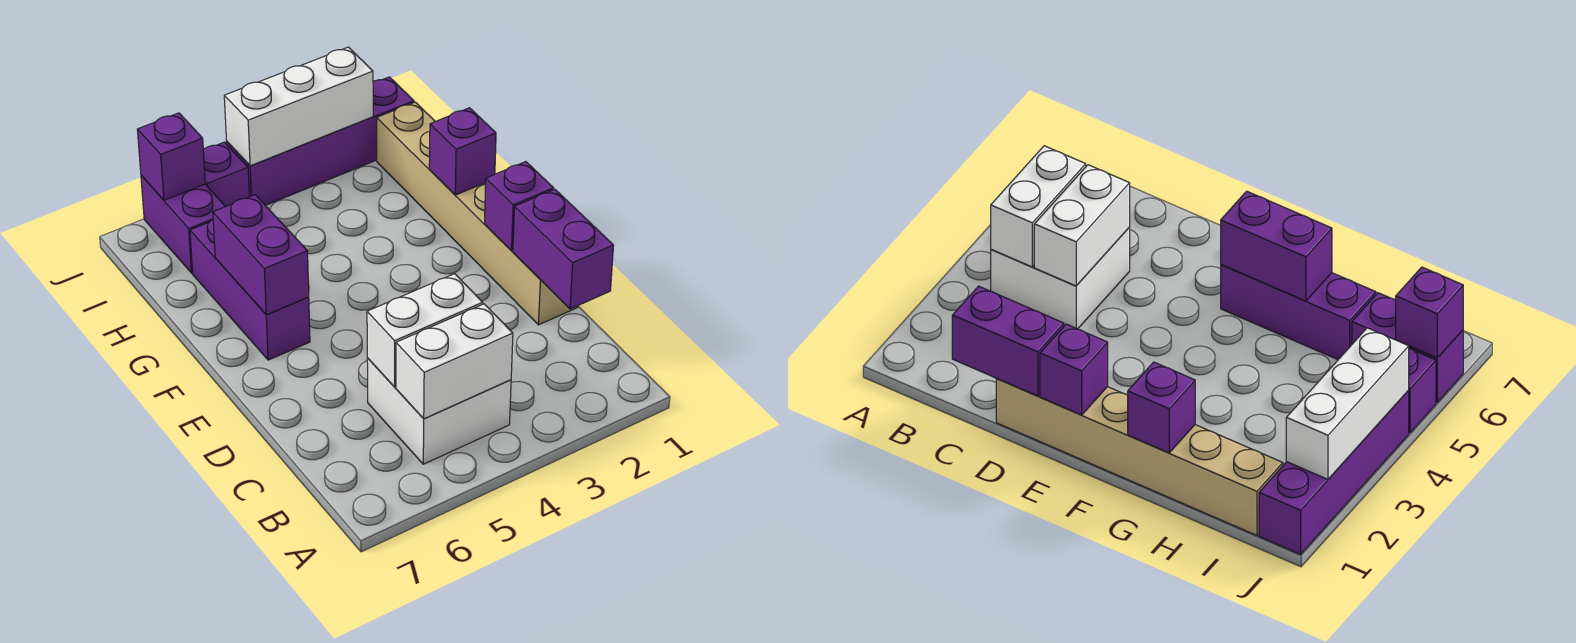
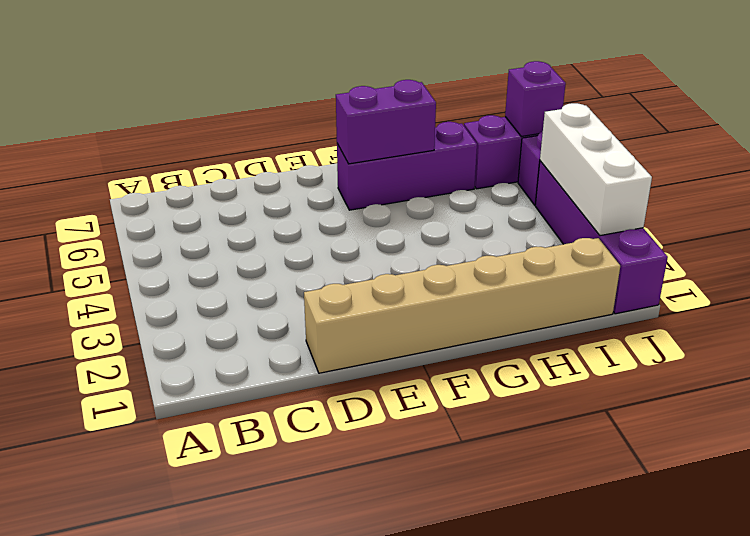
none -> white brick B4:C5 level 1
none -> white brick B4:B5 level 2
none -> purple brick C1:D1 level 2

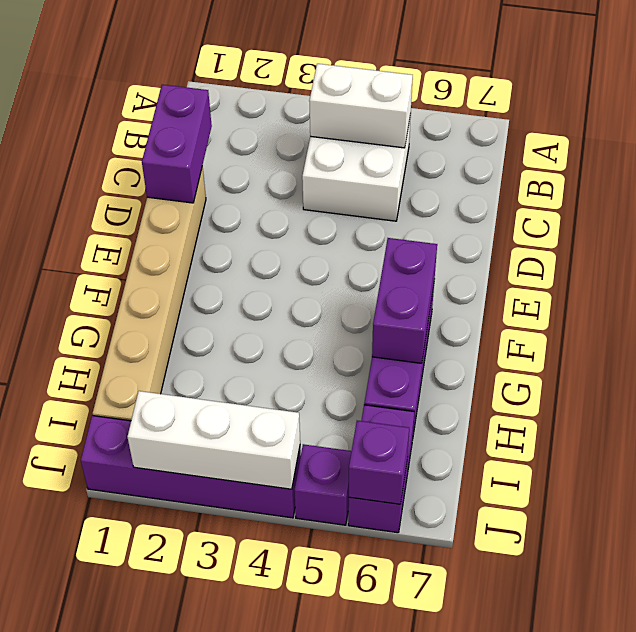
none -> white brick C4:C5 level 2
none -> purple brick E1 level 2
none -> purple brick G1 level 2

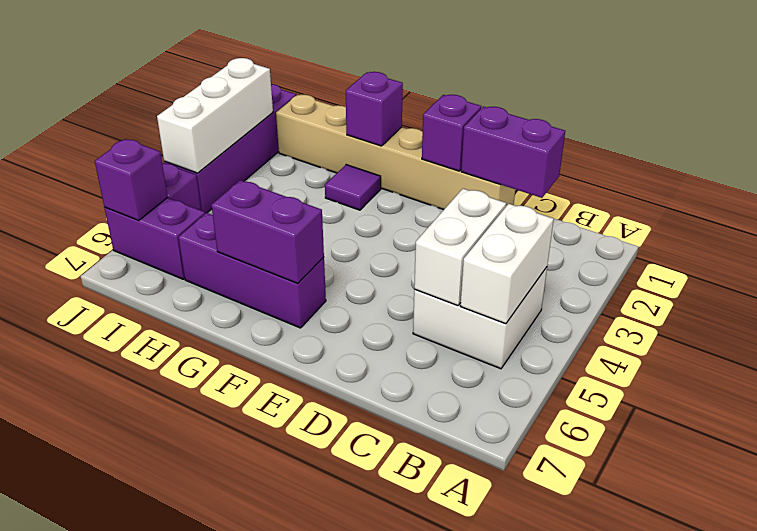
purple tile G2 level 1 -> none

